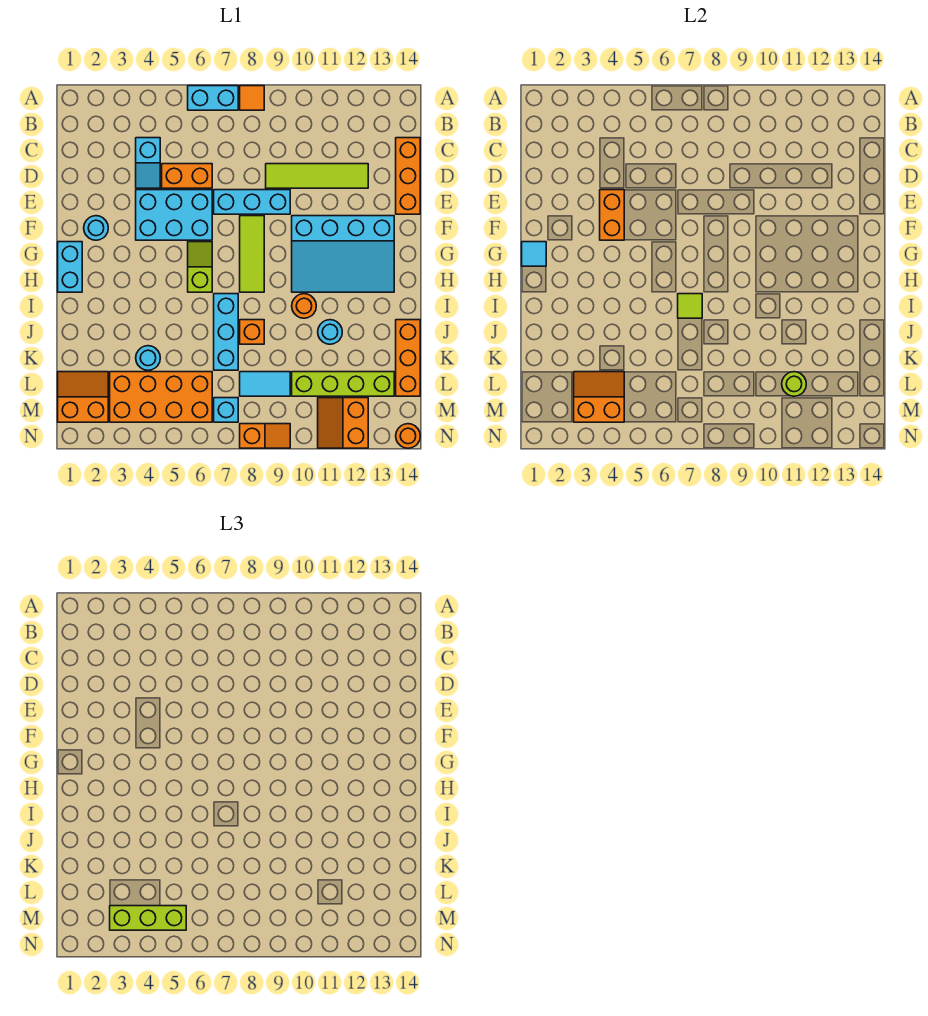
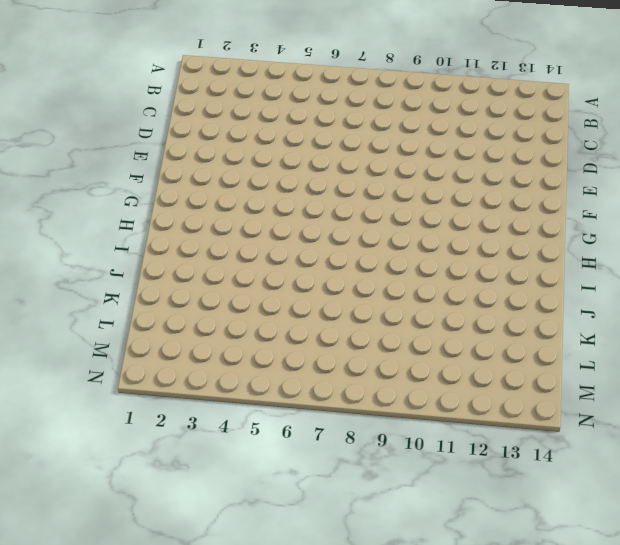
none -> cyan brick A6:A7 level 1
none -> orange tile A8 level 1
none -> cyan slope C4:D4 level 1 top C
none -> orange brick C14:E14 level 1

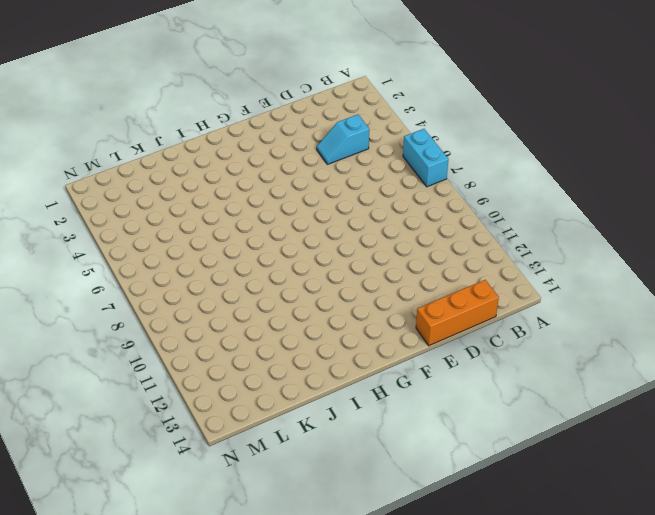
none -> orange tile A8 level 1
none -> orange brick D5:D6 level 1
none -> lime tile D9:D12 level 1
none -> cyan brick E4:F6 level 1

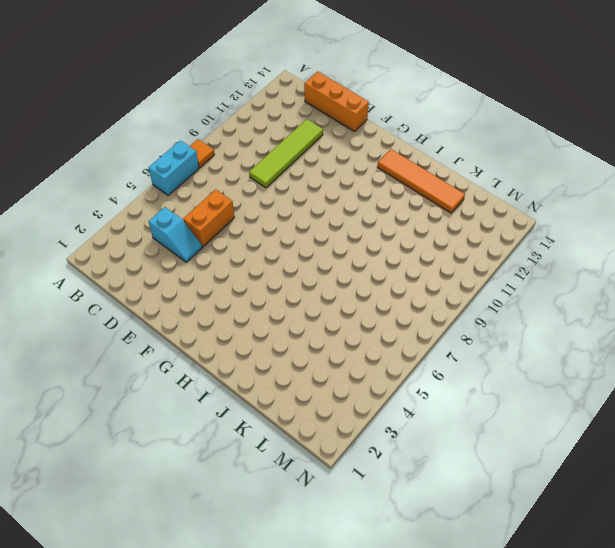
orange tile H13:K13 level 1 -> cyan slope F10:H13 level 1 top F
none -> cyan brick E4:F6 level 1
none -> cyan brick E7:E9 level 1
none -> cyan round brick F2 level 1
none -> lime tile F8:H8 level 1

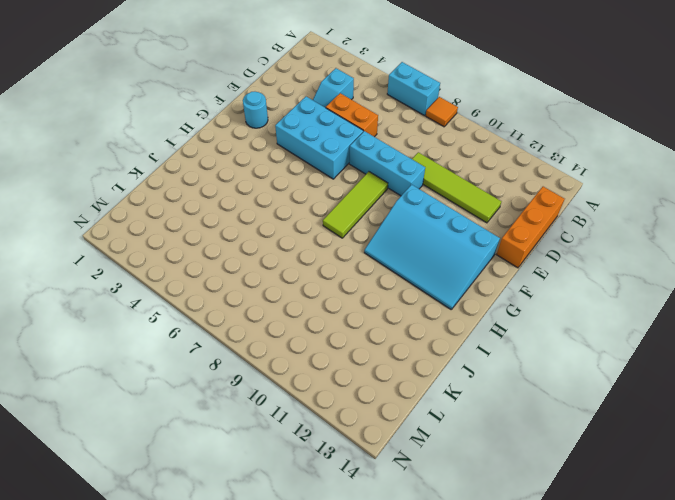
none -> cyan brick G1:H1 level 1
none -> lime slope G6:H6 level 1 top H
none -> cyan brick I7:K7 level 1
none -> orange round brick I10 level 1

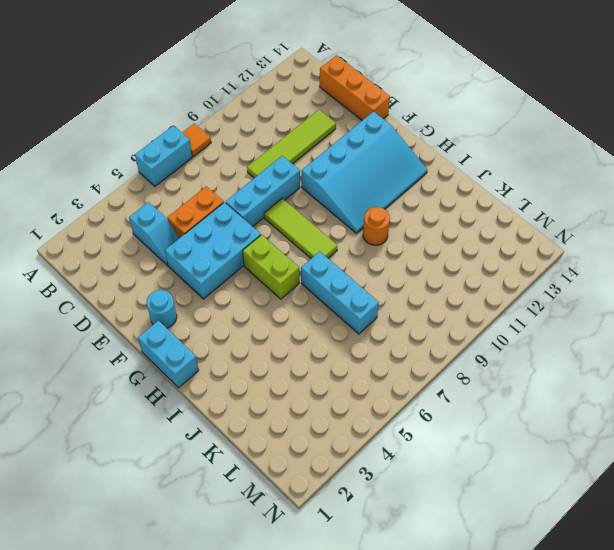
lime brick G6:H6 level 1 -> lime slope G6:H6 level 1 top H
none -> orange brick J8 level 1
none -> cyan round brick J11 level 1
none -> orange brick J14:L14 level 1
none -> cyan round brick K4 level 1

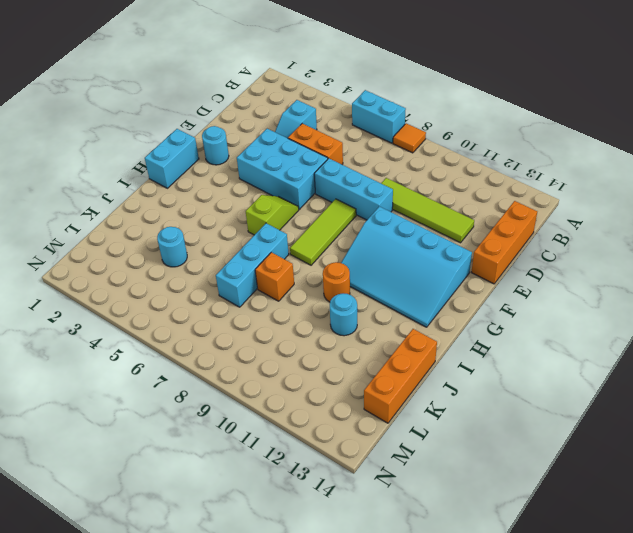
none -> orange slope L1:M2 level 1 top M
none -> orange brick L3:M6 level 1
none -> cyan tile L8:L9 level 1
none -> lime brick L10:L13 level 1

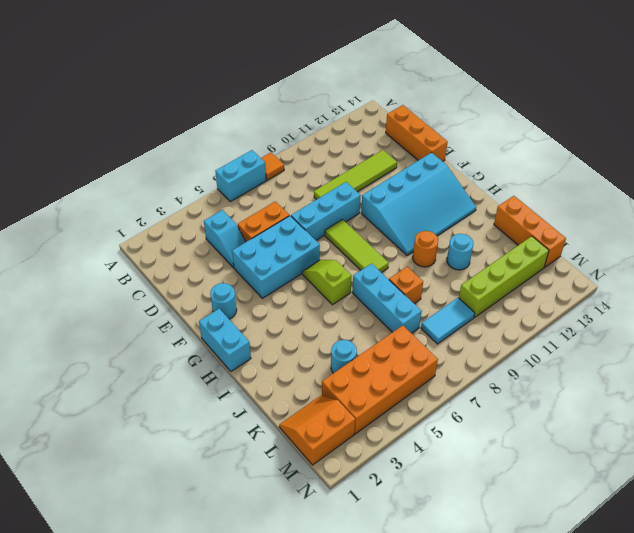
none -> cyan brick M7 level 1
none -> orange slope M11:N12 level 1 top 12
none -> orange slope N8:N9 level 1 top 8
none -> orange round brick N14 level 1

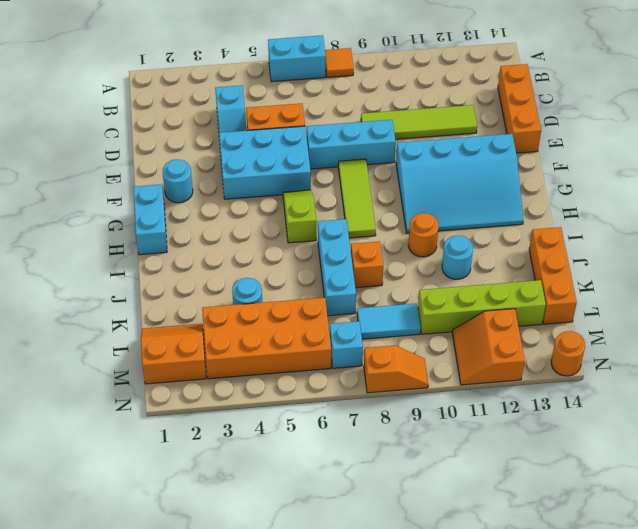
none -> orange brick E4:F4 level 2
none -> cyan tile G1 level 2
none -> lime tile I7 level 2
none -> orange slope L3:M4 level 2 top M

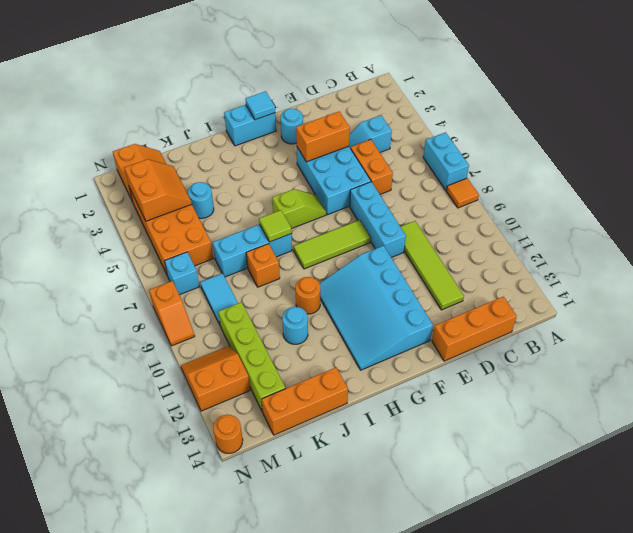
none -> lime round brick L11 level 2
none -> lime brick M3:M5 level 3

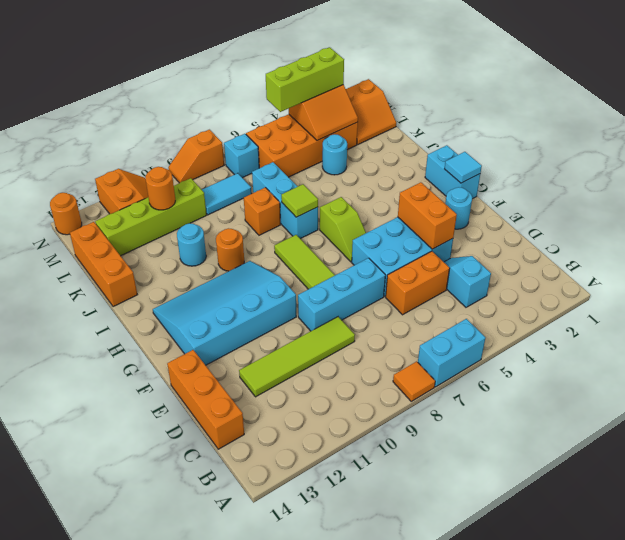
orange round brick L11 level 2 -> lime round brick L11 level 2

